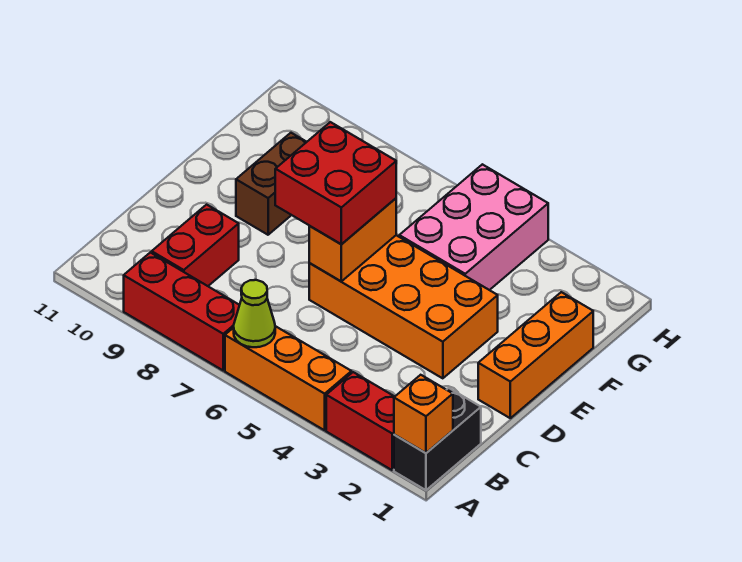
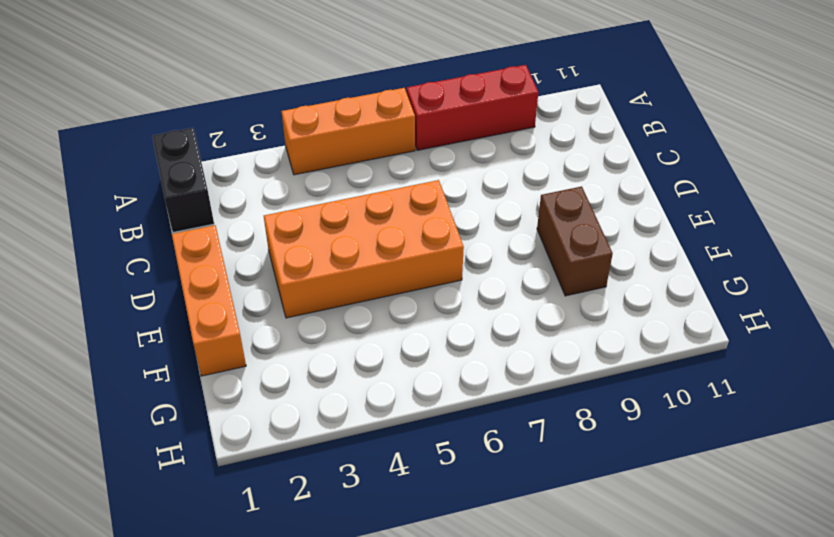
none -> red brick A2:A3 level 1
none -> red brick B9:C9 level 1
none -> pink brick F4:H5 level 1

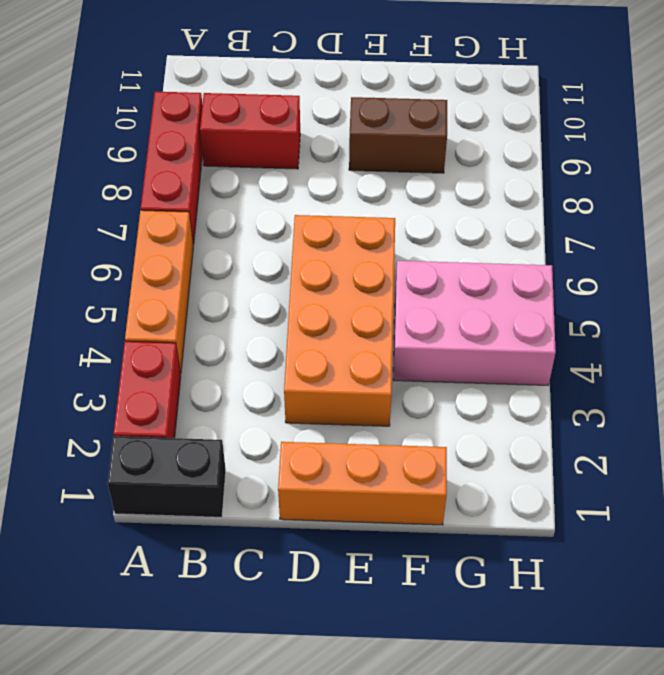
none -> orange brick A1 level 2
none -> lime cone A6 level 2
none -> orange brick D6:E6 level 2

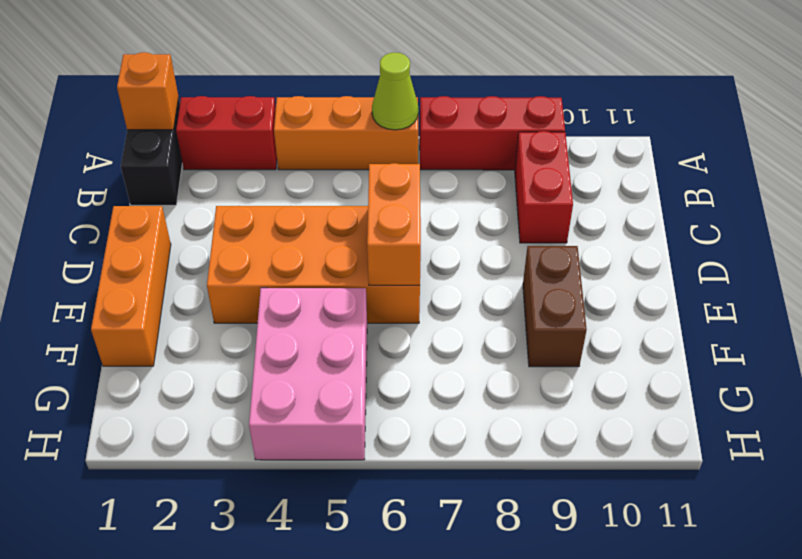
none -> red brick D6:E7 level 3

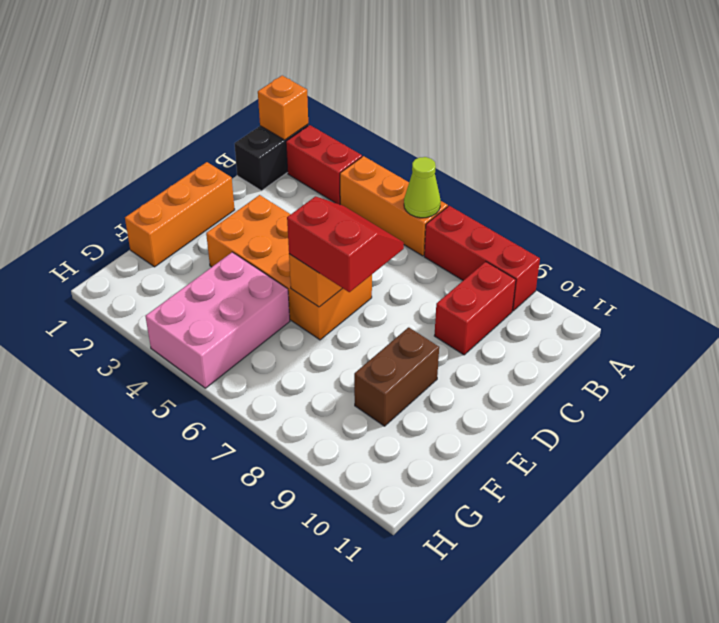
red slope D6:E7 level 3 top E -> red brick D6:E7 level 3

